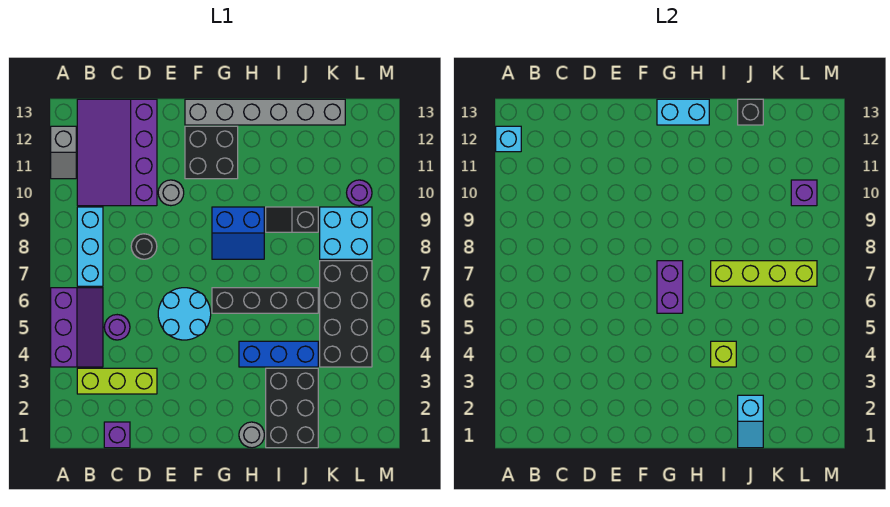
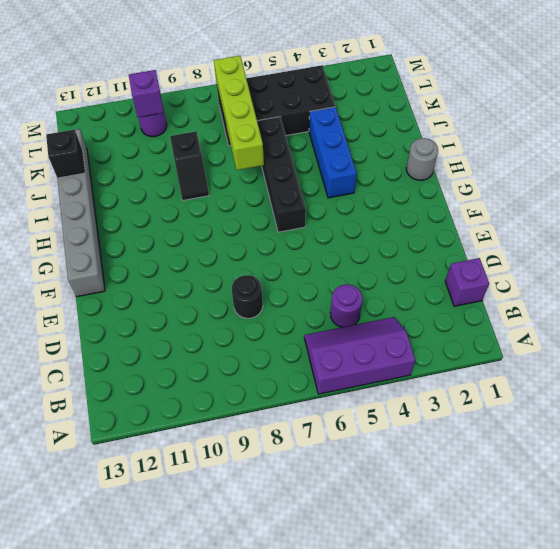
none -> grey slope A11:A12 level 1 top 12
none -> lime brick B3:D3 level 1
none -> cyan brick B7:B9 level 1

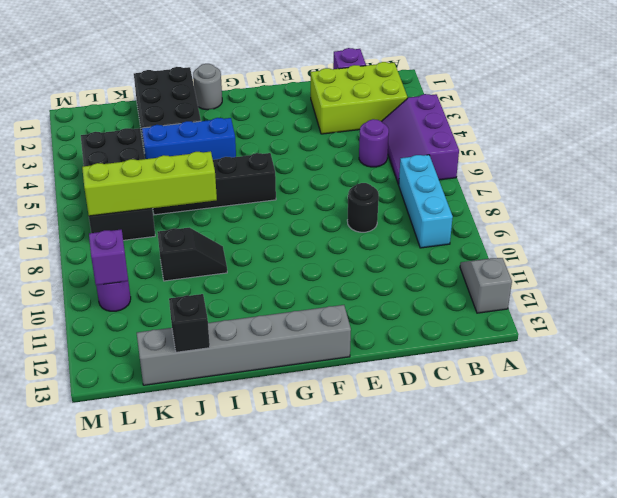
lime brick B2:D3 level 1 -> lime brick B3:D3 level 1
none -> purple slope B10:D13 level 1 top D
none -> cyan round brick E5:F6 level 1
none -> grey round brick E10 level 1

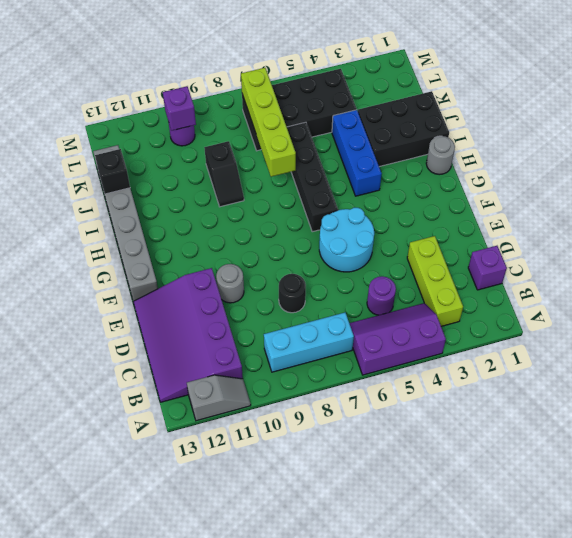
purple slope B11:E13 level 1 top 11 -> purple slope B10:D13 level 1 top D
none -> black brick F11:G12 level 1
none -> blue slope G8:H9 level 1 top 9
none -> cyan brick K8:L9 level 1

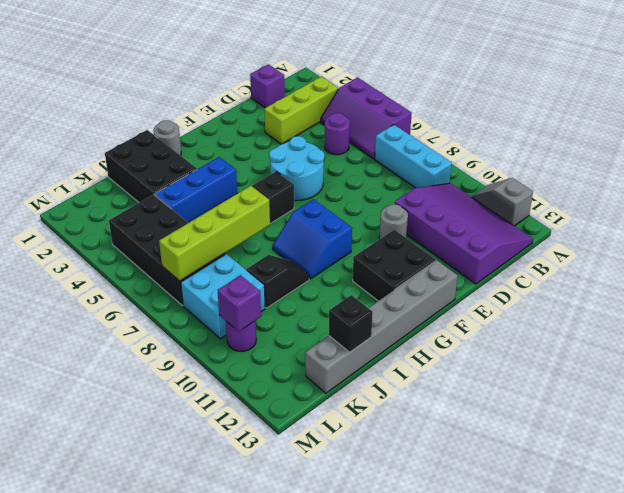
blue slope G8:H9 level 1 top G -> blue slope G8:H9 level 1 top 9
none -> black round brick D8 level 1
none -> cyan brick A12 level 2
none -> purple brick G6:G7 level 2

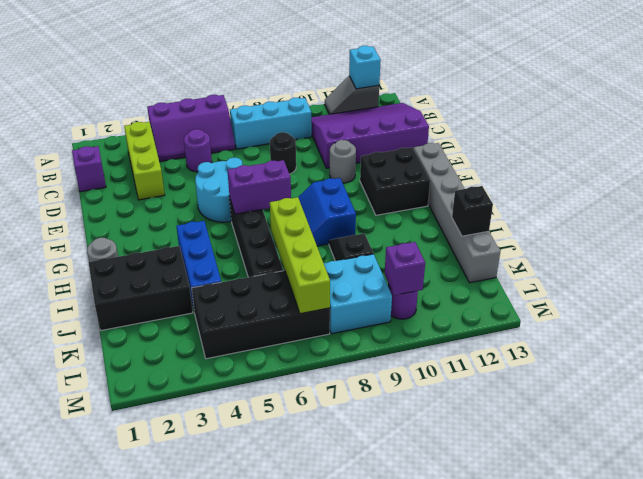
none -> cyan brick G13:H13 level 2
none -> lime brick I4 level 2
none -> cyan slope J1:J2 level 2 top 2

